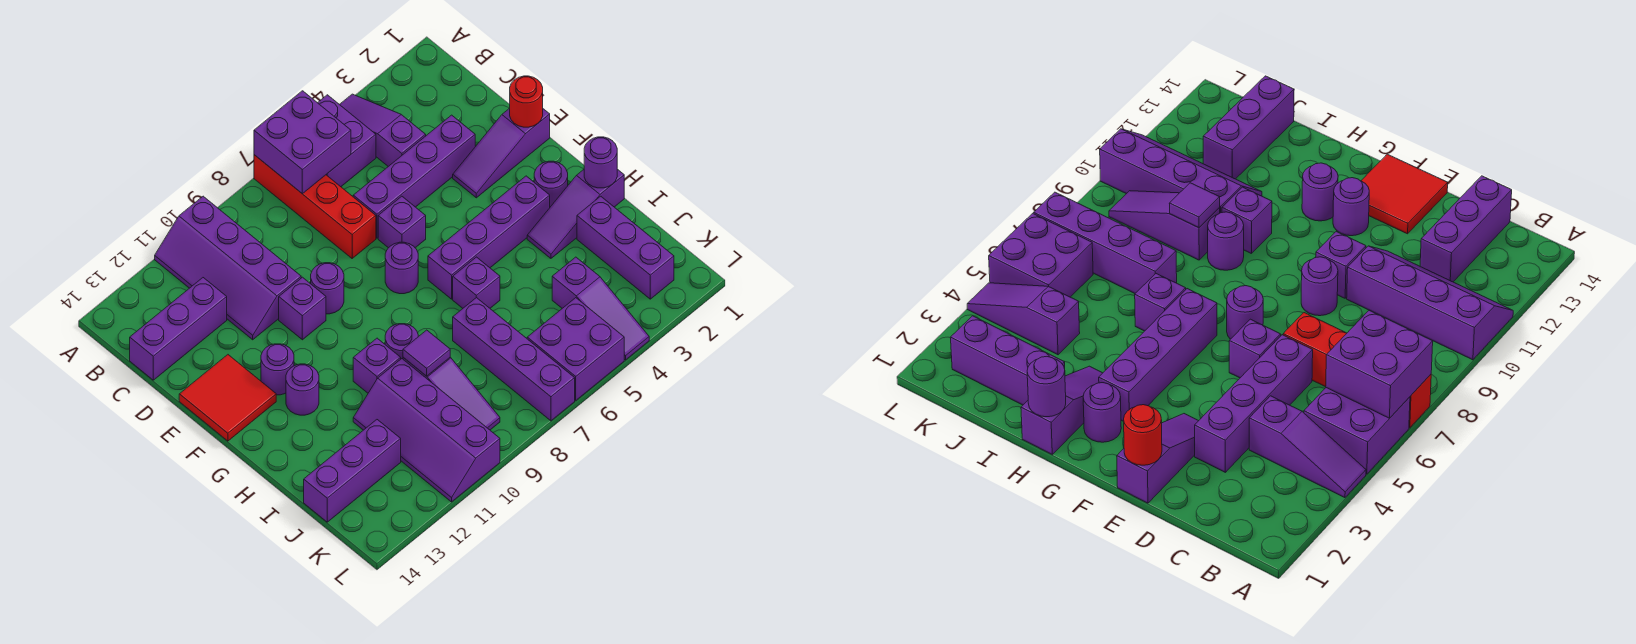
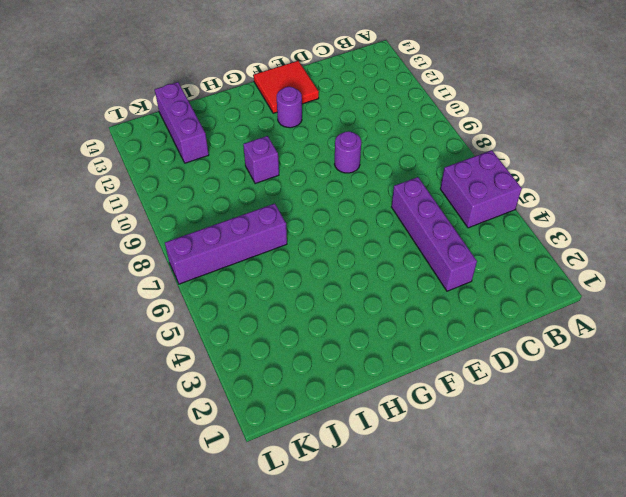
none -> purple slope A4:C4 level 1 top C
none -> red brick A7:D7 level 1
none -> purple slope A10:D11 level 1 top 10
none -> purple brick C12:C14 level 1

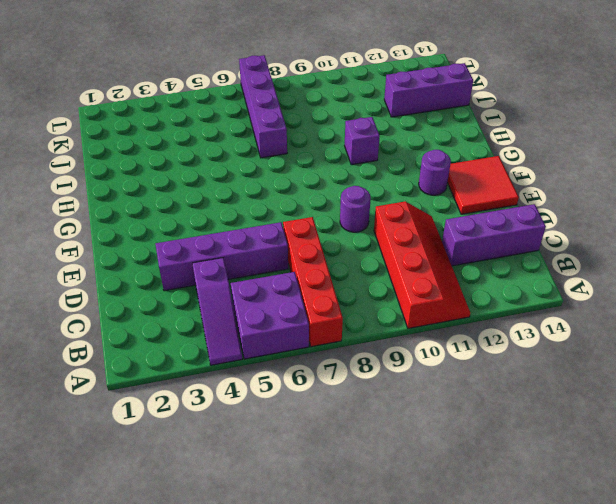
red slope A10:D11 level 1 top 10 -> purple slope A10:D11 level 1 top 10
none -> purple slope E1:E3 level 1 top 1
none -> purple brick E6 level 1
none -> purple brick E10 level 1
none -> purple round brick F7 level 1

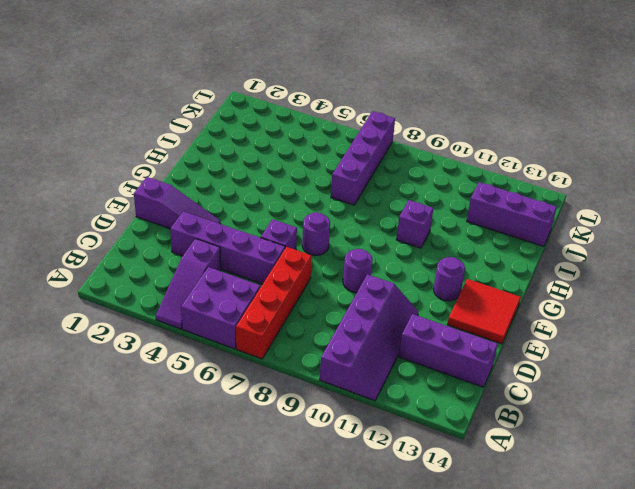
none -> purple brick E10 level 1
none -> purple round brick G2 level 1
none -> purple brick G3:G6 level 1
none -> purple round brick G12 level 1

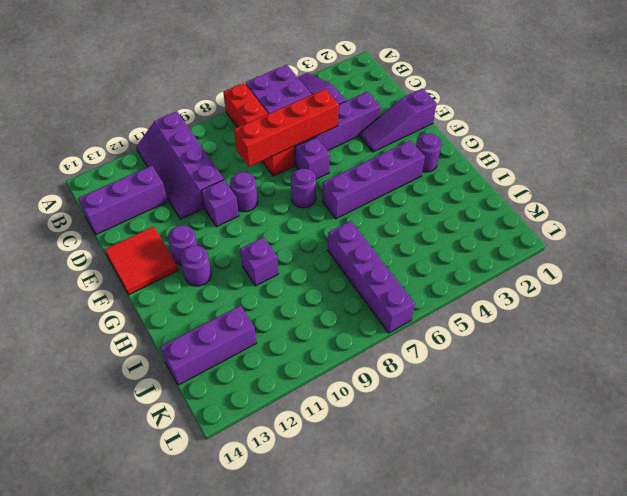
red brick D5:D8 level 2 -> none
none -> purple slope H1:H3 level 1 top 1
none -> purple brick H6 level 1
none -> purple round brick H9 level 1
none -> purple brick I2:K2 level 1

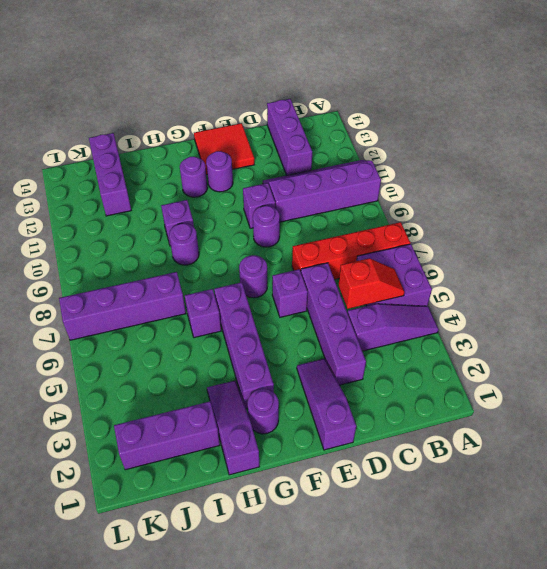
red slope B5:C5 level 2 top C -> none
none -> purple slope I9:K9 level 1 top I
none -> purple slope I10:L11 level 1 top 10
none -> purple slope J4:L4 level 1 top J
none -> purple brick K5:L6 level 1

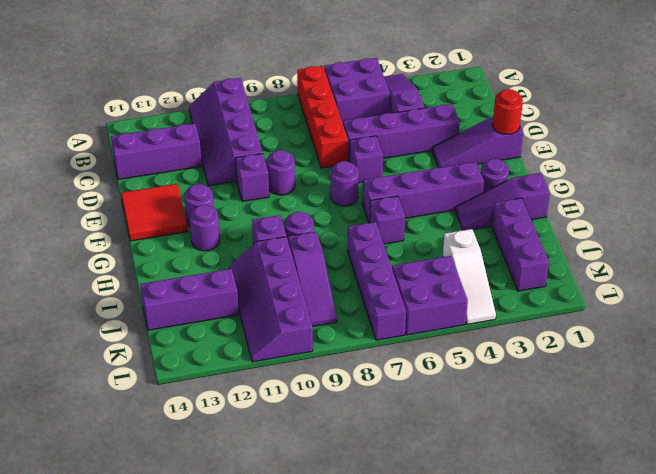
white slope J4:L4 level 1 top J -> purple slope J4:L4 level 1 top J
none -> purple brick A6:B7 level 2
none -> purple round brick H1 level 2
none -> purple tile I9 level 2

